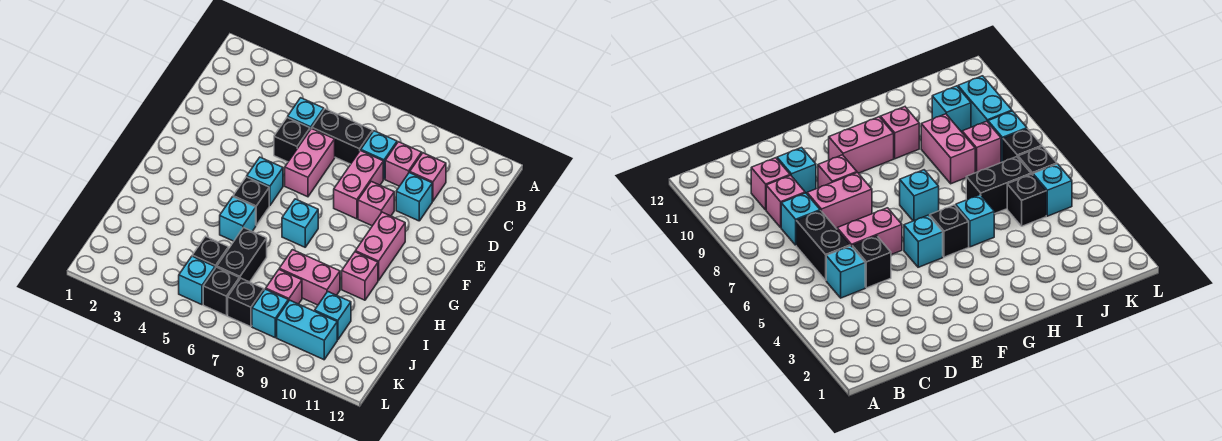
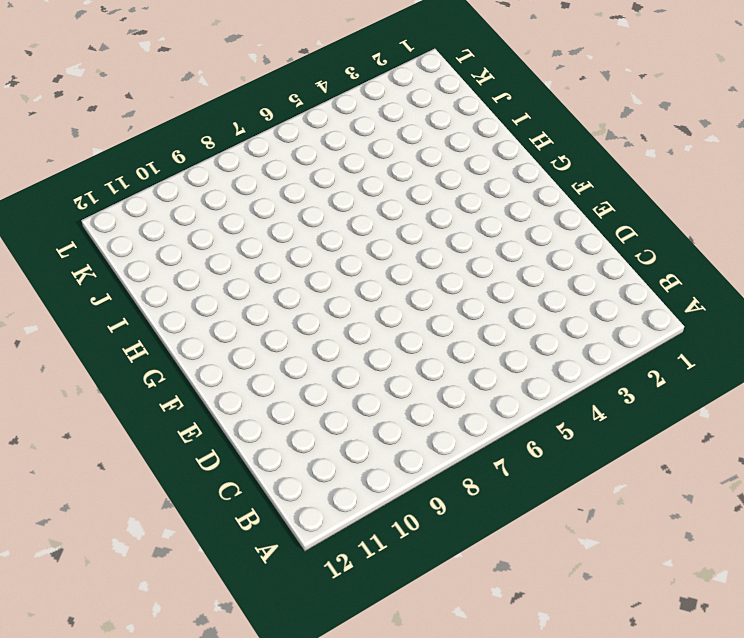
none -> cyan brick C5 level 1
none -> black brick C6:C7 level 1
none -> cyan brick C8 level 1

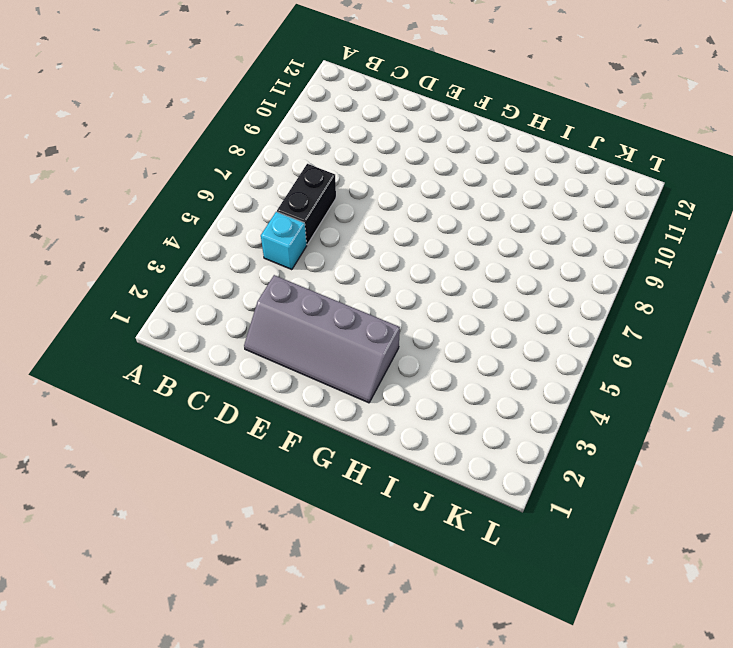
grey slope D2:G3 level 1 top 3 -> none
none -> cyan brick C8 level 1
none -> pink brick C9 level 1
none -> pink brick C10 level 1

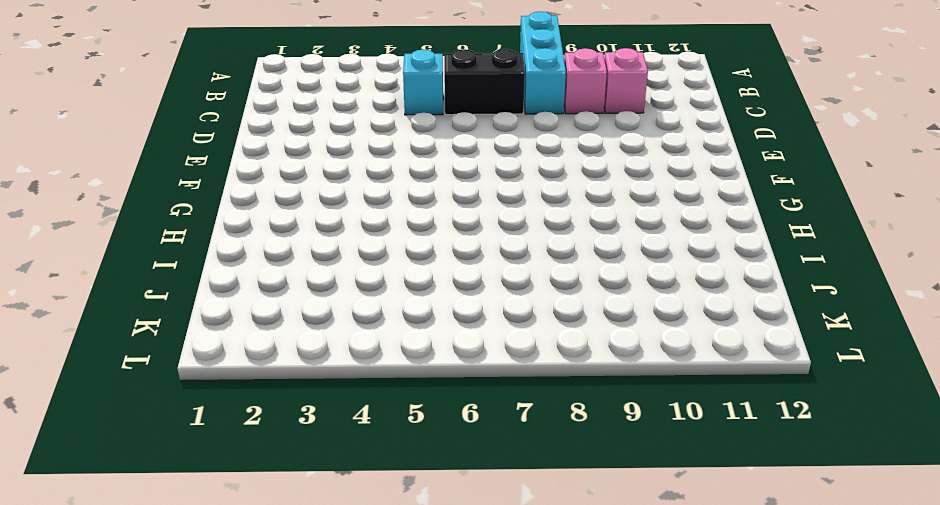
cyan brick A8:C8 level 1 -> cyan brick C8 level 1
none -> black brick D5 level 1
none -> pink brick D6:E6 level 1
none -> pink brick D8:E8 level 1

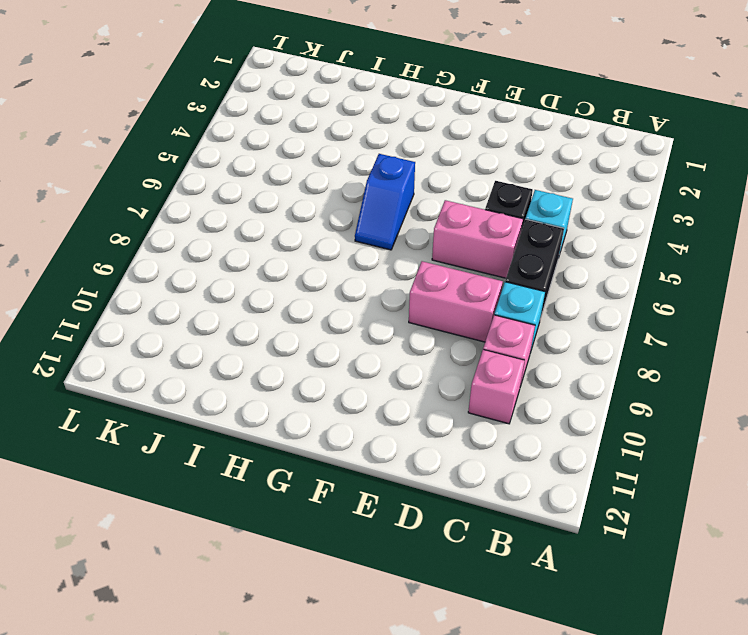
blue slope G5:G6 level 1 top 5 -> black brick G5 level 1
none -> cyan brick D10 level 1
none -> pink brick E9 level 1
none -> cyan brick F5 level 1

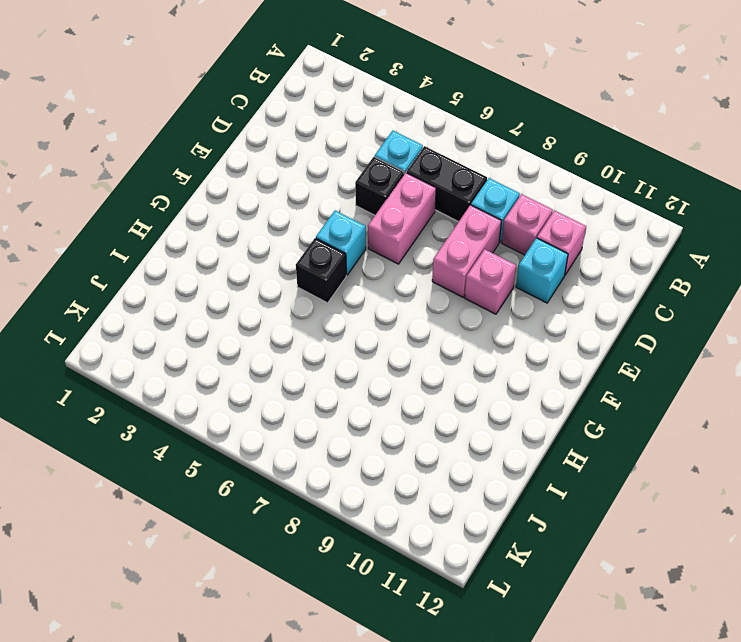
none -> pink brick F10:G10 level 1
none -> cyan brick G7 level 1
none -> cyan brick H5 level 1

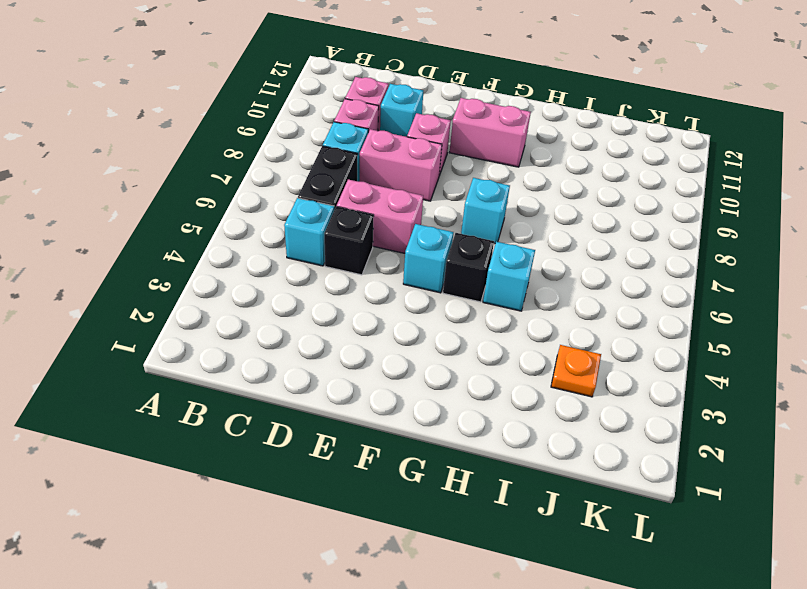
orange plate J3 level 1 -> none
none -> pink brick H10 level 1
none -> black brick I6:J6 level 1
none -> pink brick I8:I9 level 1

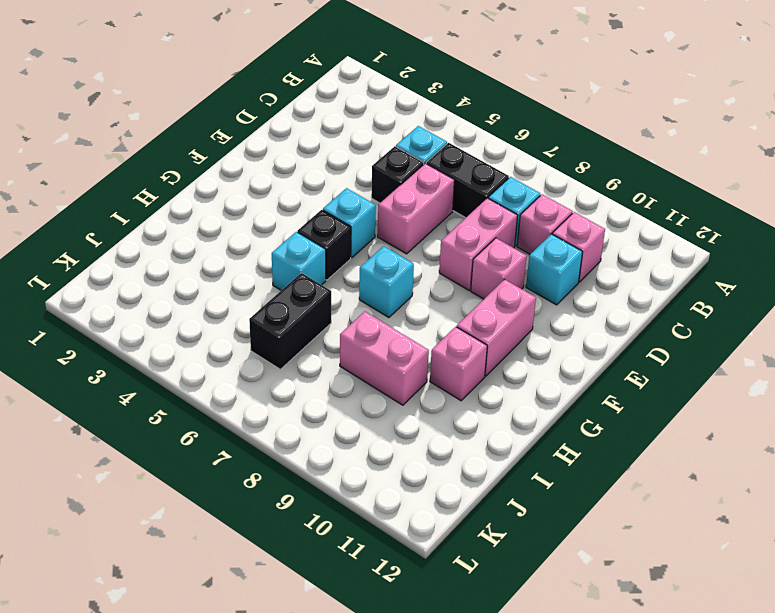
none -> black brick J5 level 1
none -> pink brick J8 level 1
none -> cyan brick J10 level 1

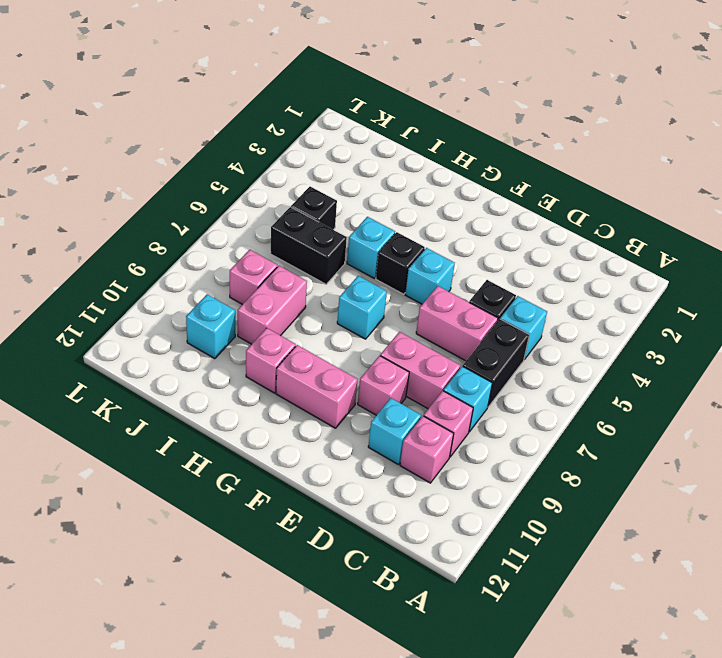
none -> cyan brick K5 level 1
none -> black brick K6 level 1
none -> black brick K7 level 1

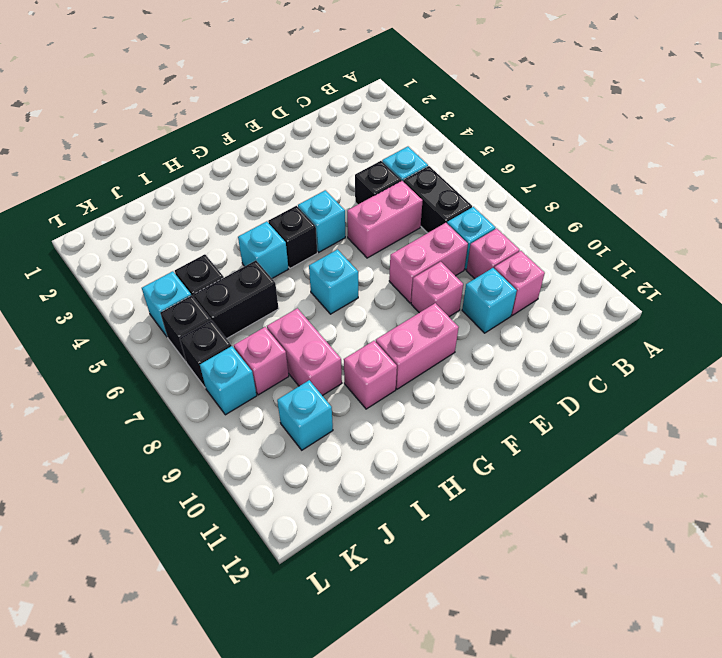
none -> cyan brick K9:K10 level 1

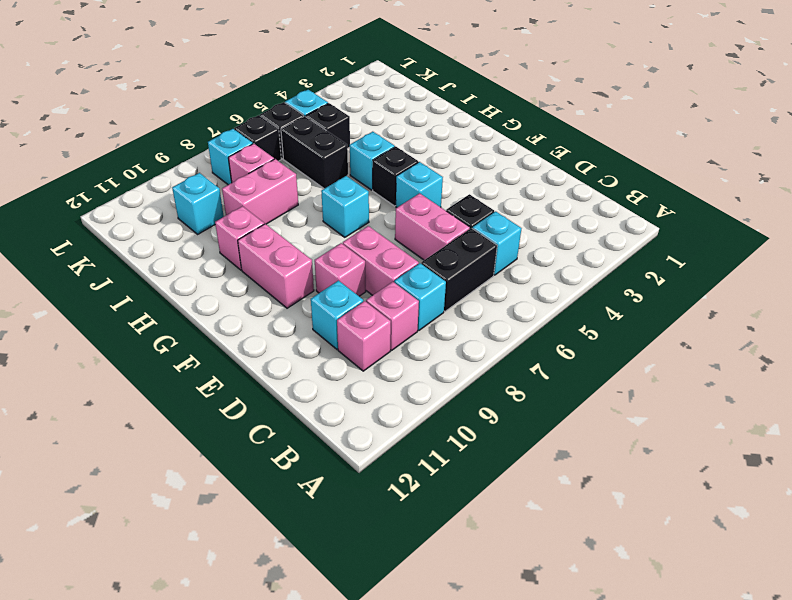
none -> cyan brick K9:K10 level 1

